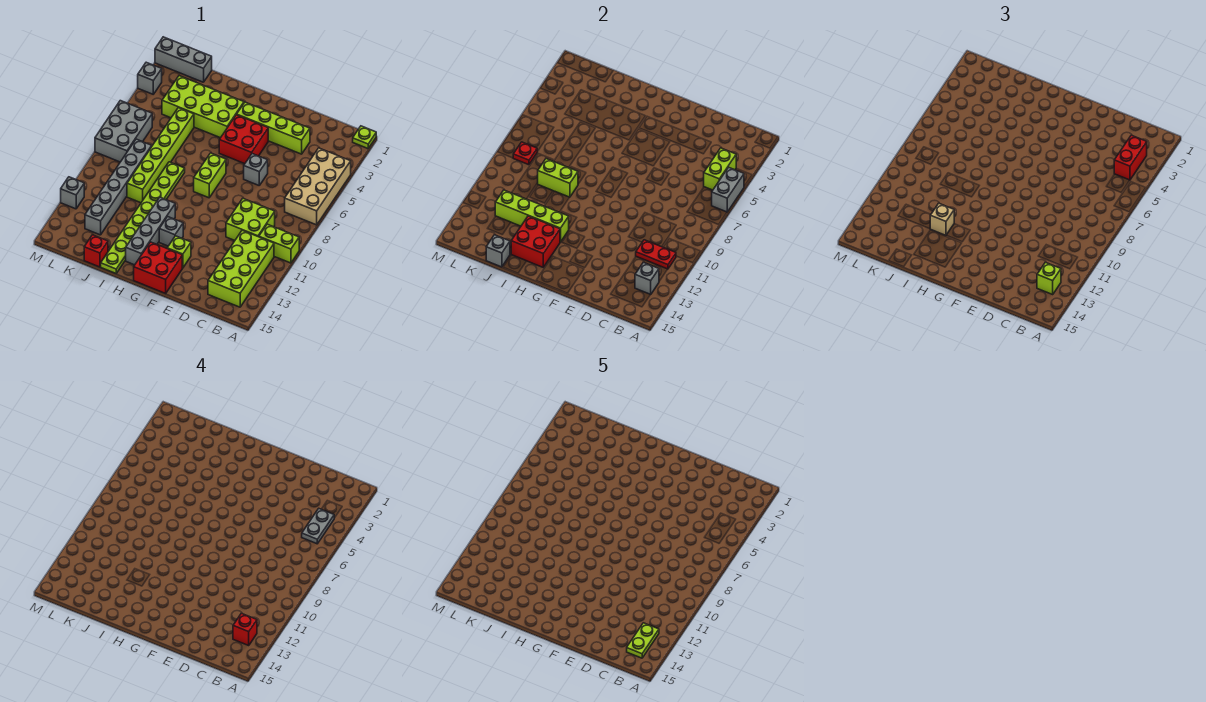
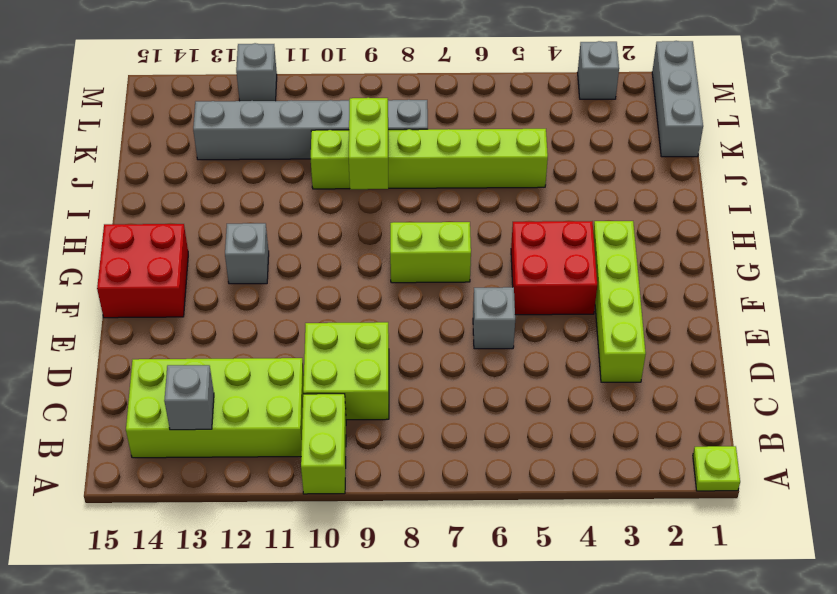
none -> tan brick A4:B7 level 1
none -> lime brick F13 level 1
none -> lime brick H3:K4 level 1
none -> grey brick H11:H14 level 1

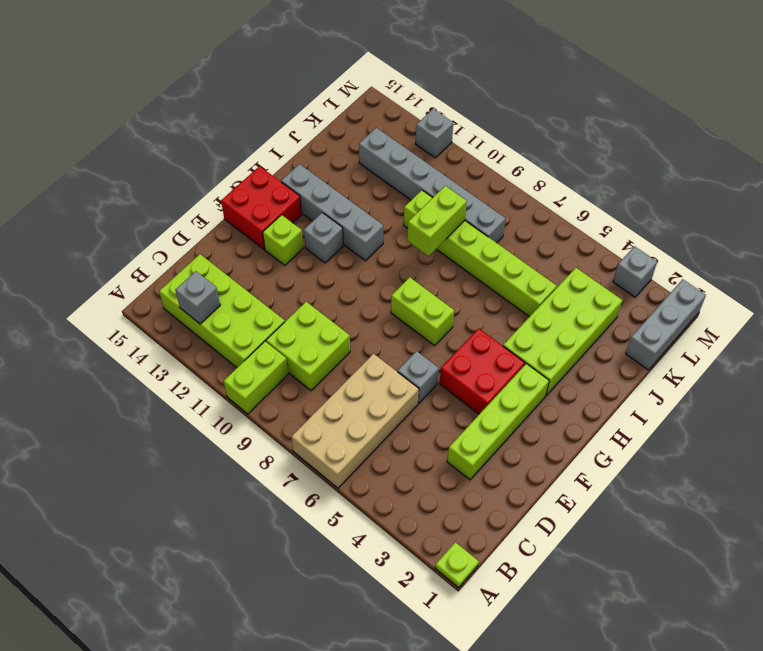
tan brick A6:D7 level 1 -> tan brick A4:B7 level 1
none -> lime plate I8:I15 level 1
none -> red brick J15 level 1
none -> grey brick L6:M8 level 1
none -> grey brick A5:A6 level 2

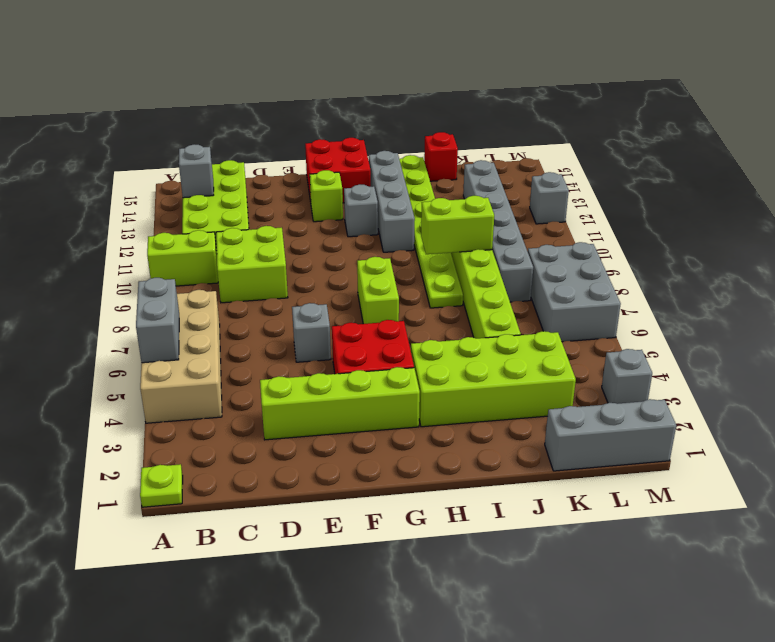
none -> lime brick B4:B5 level 2
none -> red plate B11:C11 level 2
none -> lime brick H12:K12 level 2
none -> red brick H13:I14 level 2

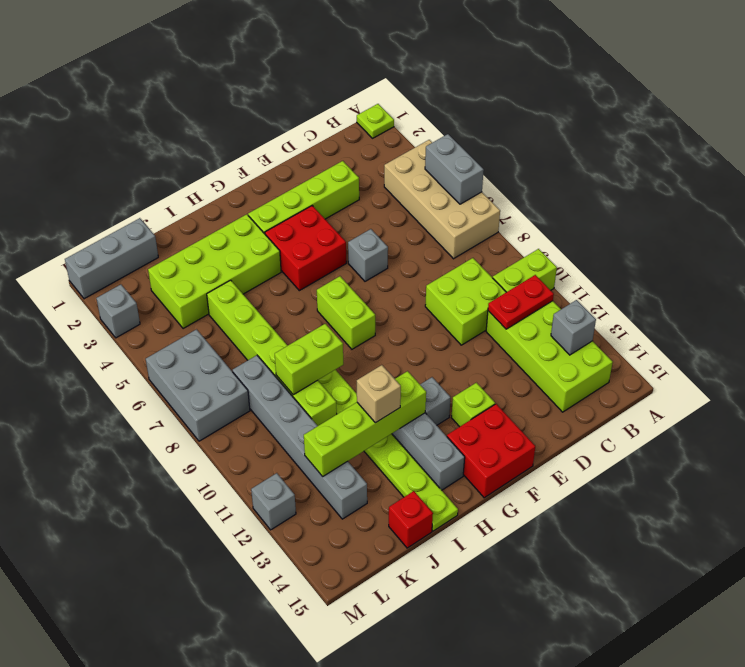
none -> lime brick B4:B5 level 2
none -> red brick H13:I14 level 2
none -> grey brick J15 level 2
none -> red plate L8 level 2

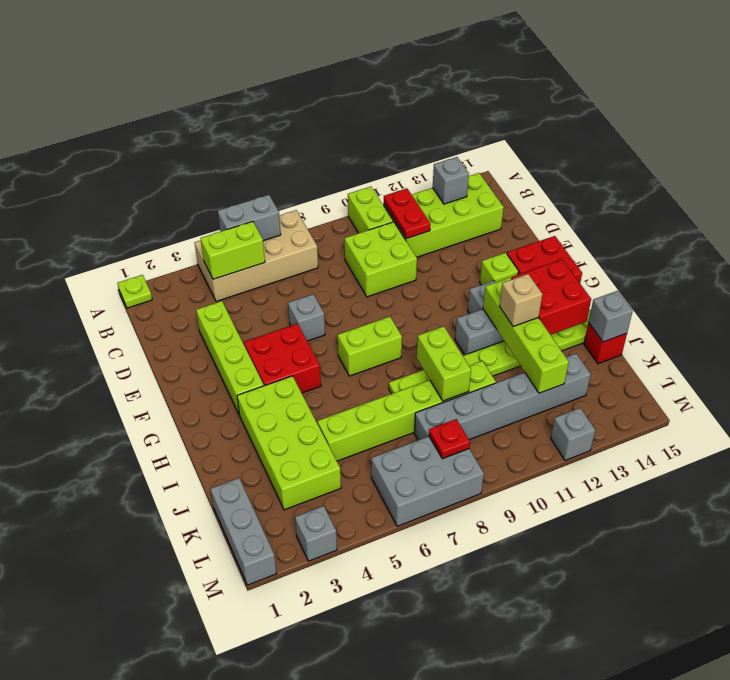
none -> red brick B3:B4 level 3
none -> lime brick B13 level 3
none -> grey plate B4:B5 level 4
none -> red brick B13 level 4

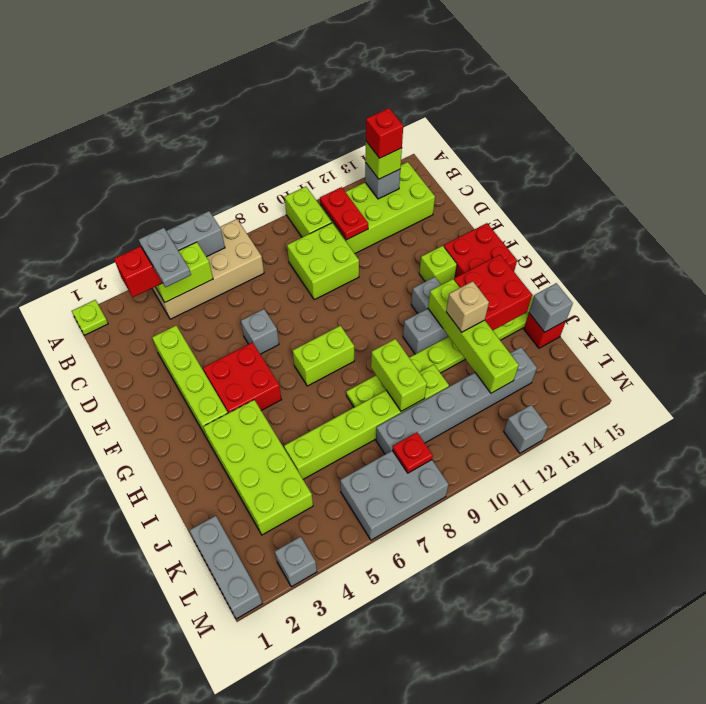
grey plate B4:C4 level 4 -> grey plate B4:B5 level 4
none -> lime plate B13:B14 level 5

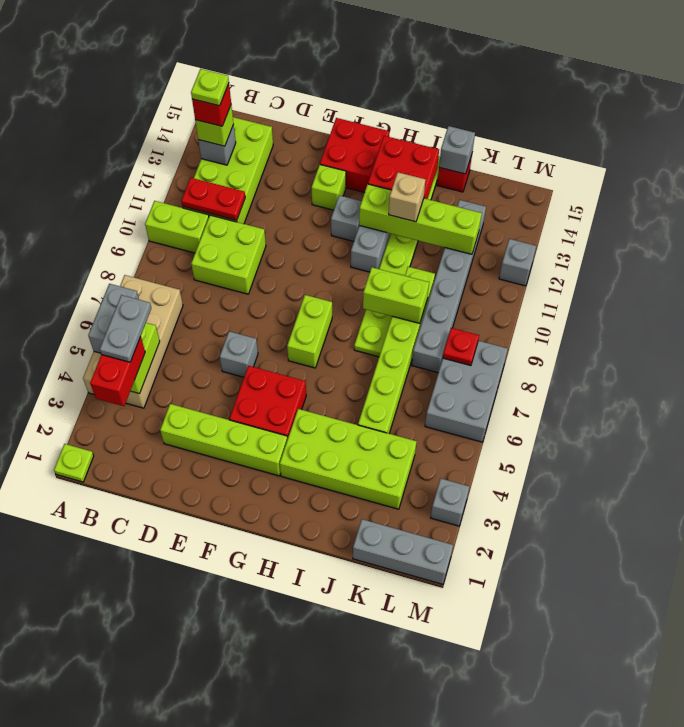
lime plate B13 level 5 -> lime plate B13:B14 level 5

